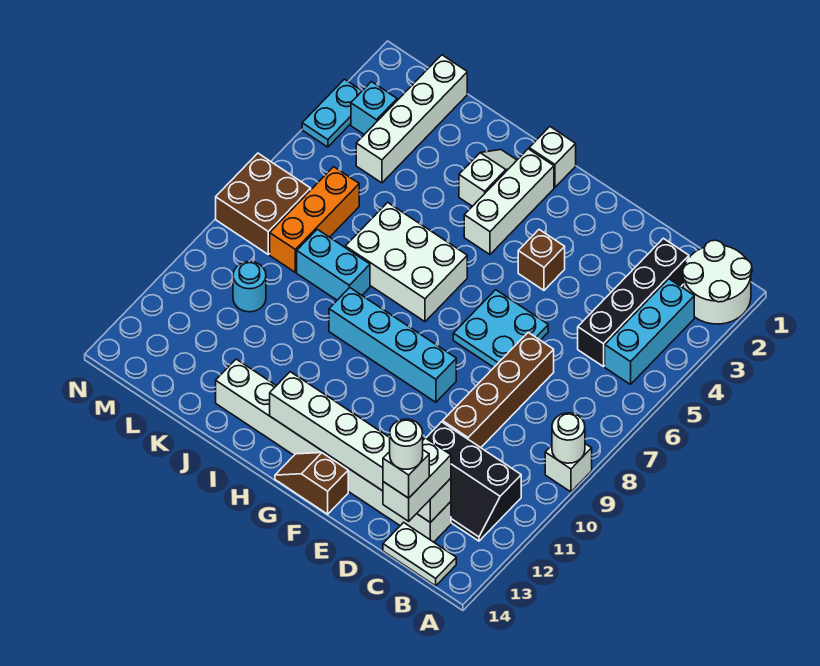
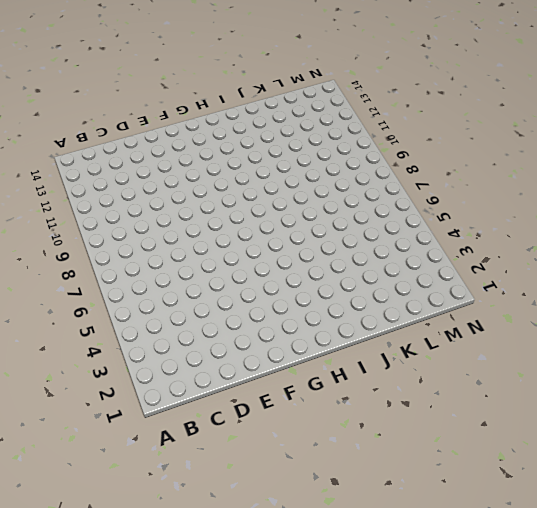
none -> white round brick A1:B2 level 1
none -> white brick A9 level 1
none -> cyan brick B3:B5 level 1

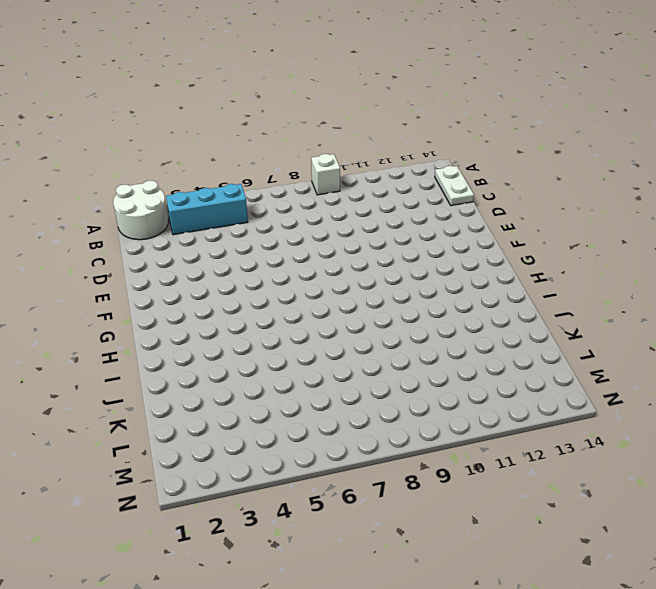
none -> black slope B11:D12 level 1 top 11
none -> black brick C2:C5 level 1
none -> white brick C13:J13 level 1

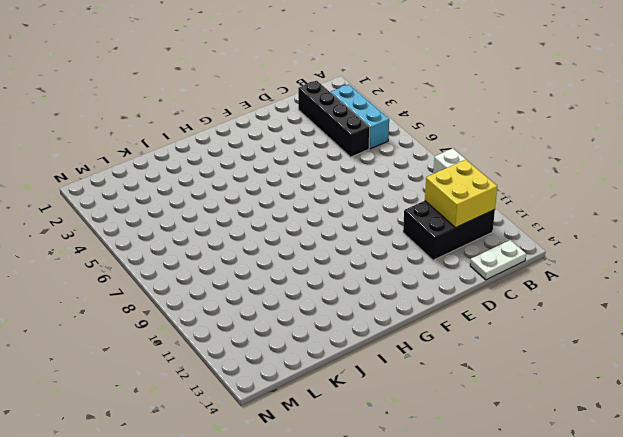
black brick B11:D12 level 1 -> black slope B11:D12 level 1 top 11
yellow brick B11:C12 level 2 -> none
none -> white round brick A1:B2 level 1
none -> white brick C13:J13 level 1
none -> brown brick D7:D10 level 1

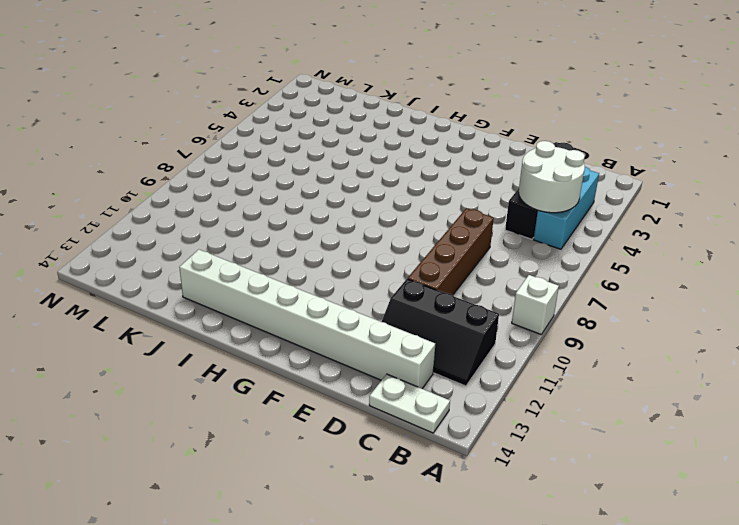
white round brick B4:C5 level 2 -> white round brick A1:B2 level 1
none -> cyan plate E6:F7 level 1
none -> brown brick F4 level 1
none -> cyan brick F9:I9 level 1

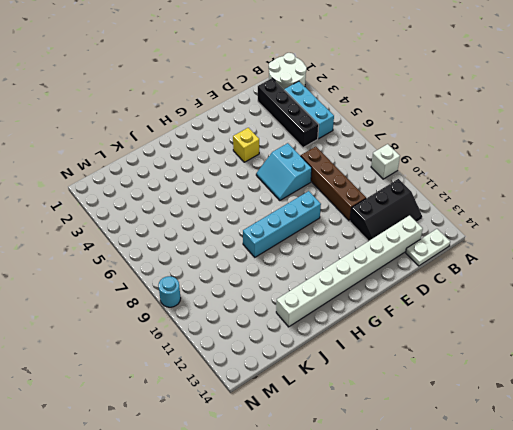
cyan slope E6:F7 level 1 top E -> cyan plate E6:F7 level 1
yellow brick F4 level 1 -> brown brick F4 level 1
cyan round brick N9 level 1 -> cyan round brick L10 level 1
none -> brown slope F14:G14 level 1 top F
none -> white brick H1 level 1
none -> white brick H2:H4 level 1

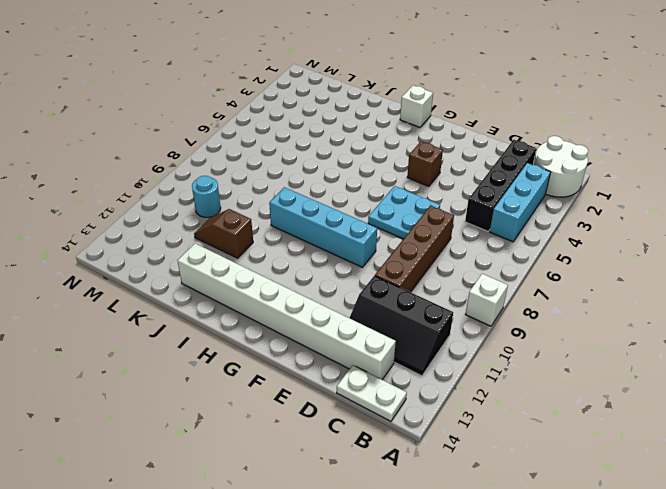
brown slope J11:K11 level 1 top J -> brown slope F14:G14 level 1 top F
none -> white brick H2:H4 level 1
none -> white brick H6:J7 level 1
none -> white slope I2:I3 level 1 top 3

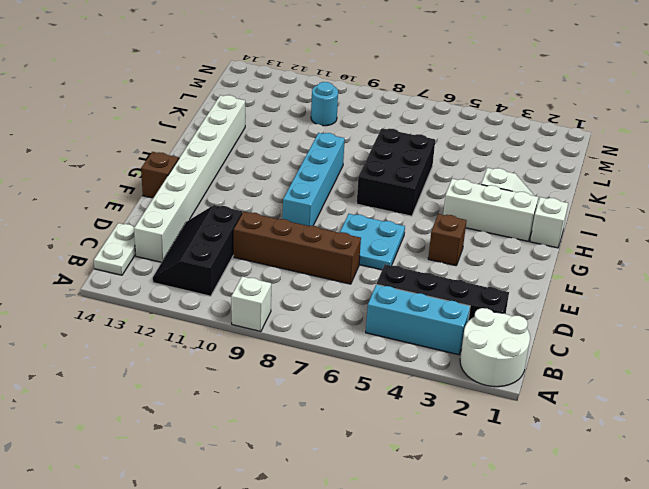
black brick H6:J7 level 1 -> white brick H6:J7 level 1
none -> cyan brick J8:K8 level 1
none -> white brick L1:L4 level 1
none -> orange brick L6:L8 level 1

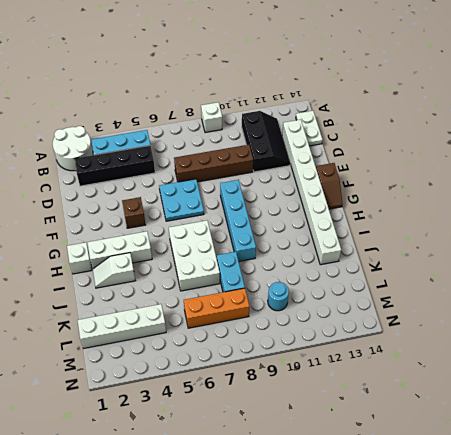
none -> cyan brick M3 level 1
none -> brown brick M7:N8 level 1
none -> cyan plate N3:N4 level 1

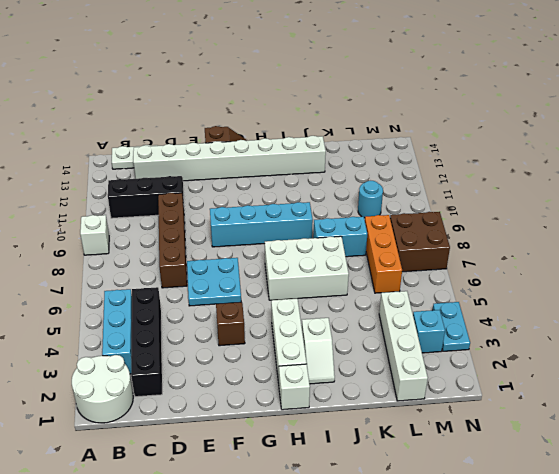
none -> white round brick A9 level 2
none -> white brick C13:H13 level 2
none -> white brick C13:C14 level 3

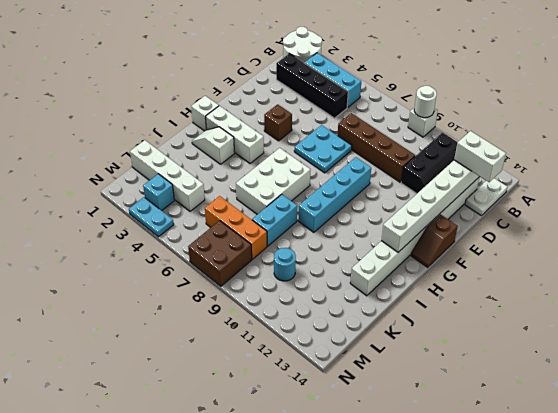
none -> white brick C14 level 4
none -> white round brick C14 level 5

